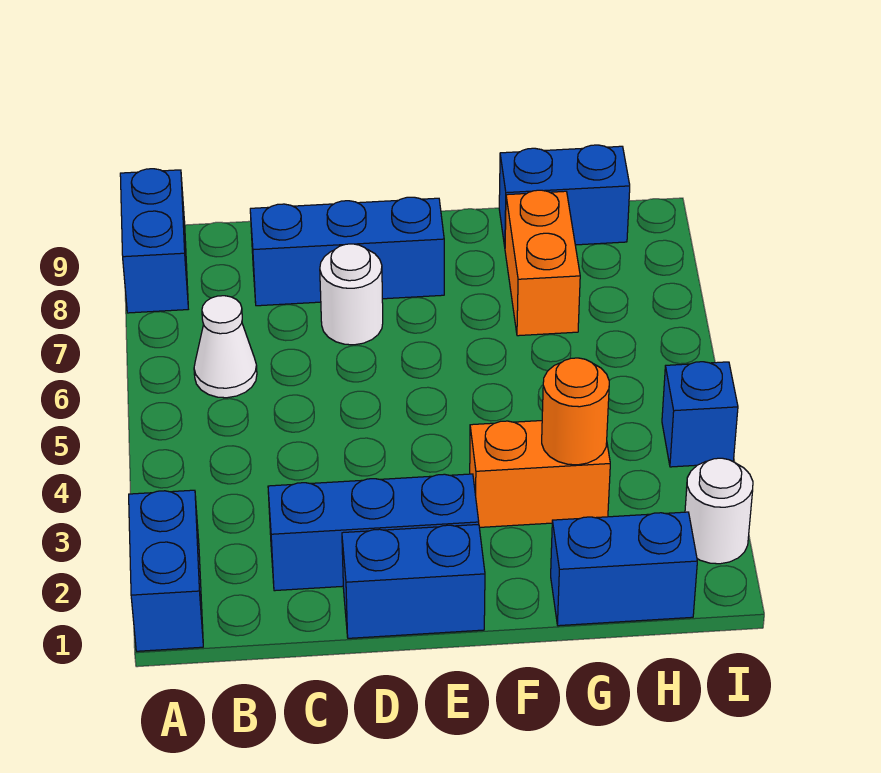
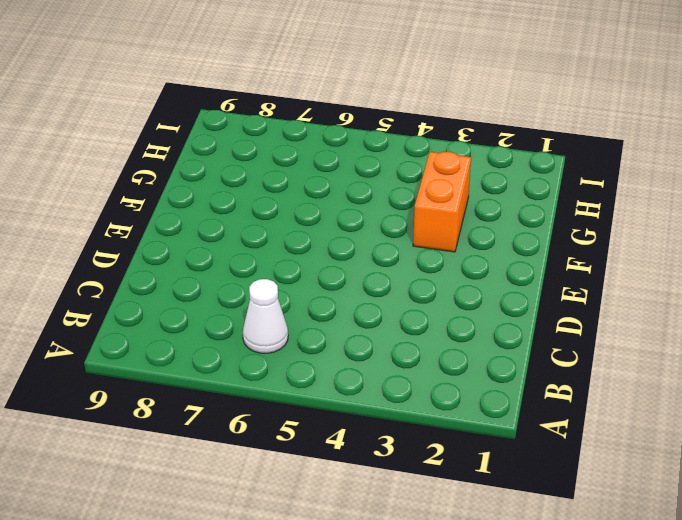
none -> blue brick A1:A2 level 1
none -> blue brick A8:A9 level 1
none -> blue brick C2:E2 level 1

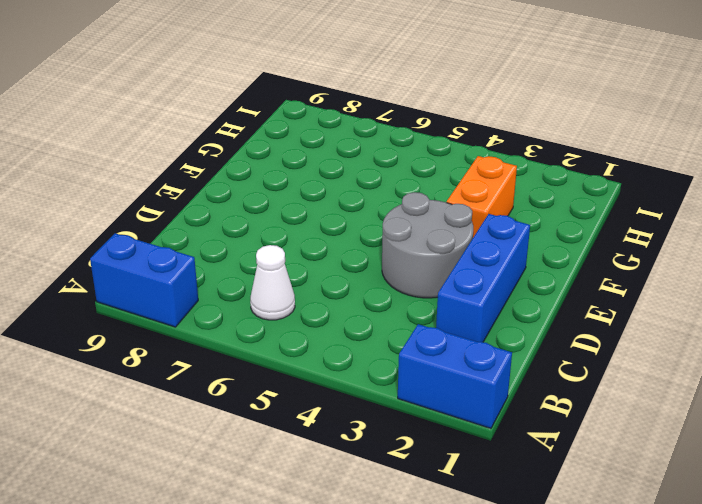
grey round brick D3:E4 level 1 -> none
none -> blue brick C8:E8 level 1
none -> blue brick D1:E1 level 1
none -> white round brick D7 level 1

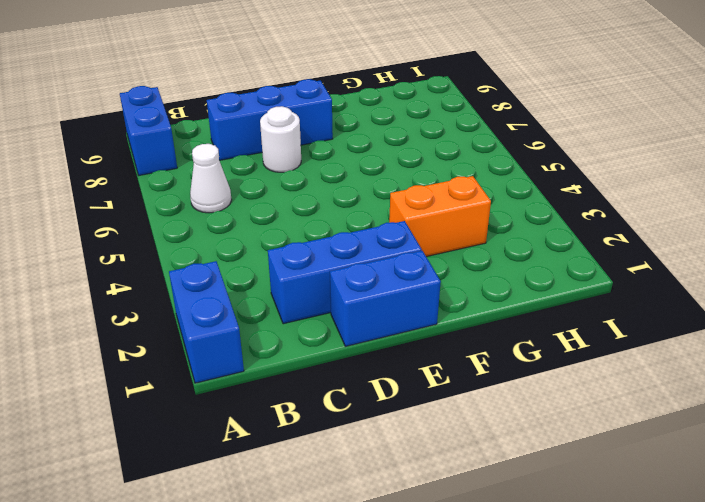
none -> blue brick G1:H1 level 1
none -> orange brick G7:G8 level 1
none -> blue brick G9:H9 level 1

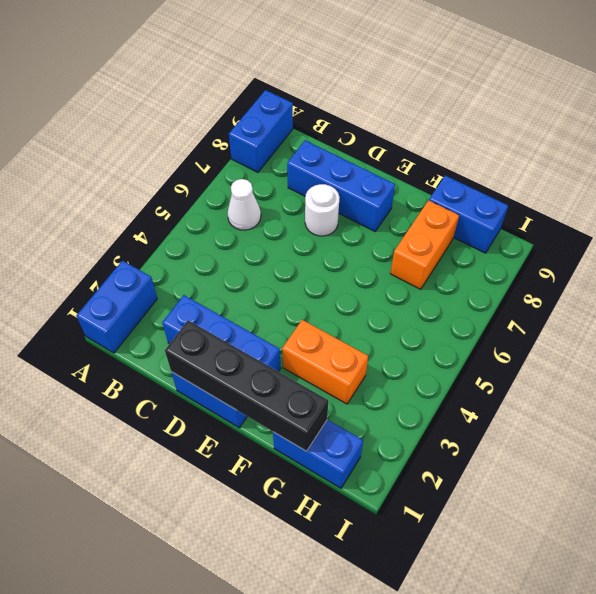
black brick D1:G1 level 2 -> none
none -> white round brick I2 level 1
none -> blue brick I4 level 1
none -> orange round brick G3 level 2

